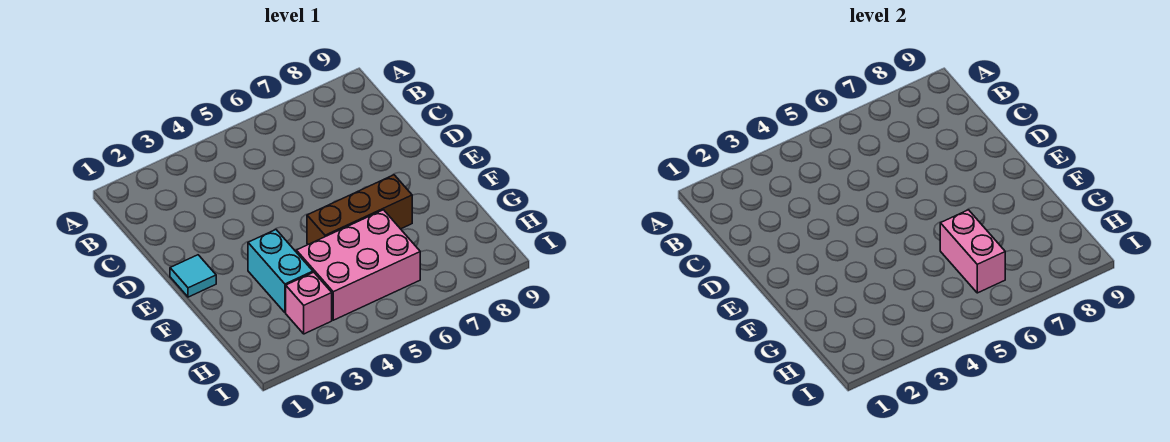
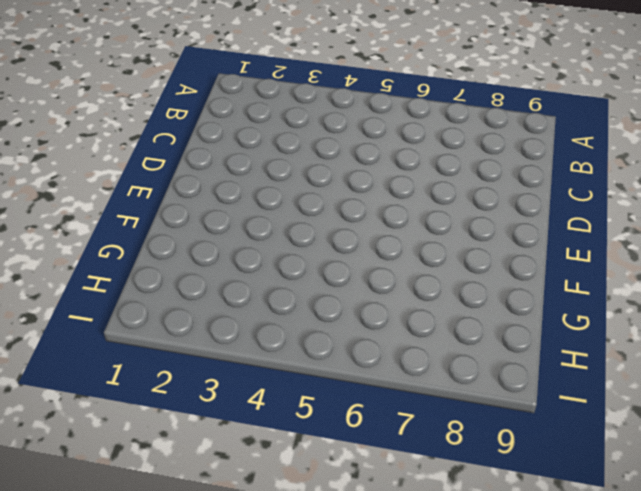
none -> cyan tile E1 level 1
none -> cyan brick F3:G3 level 1

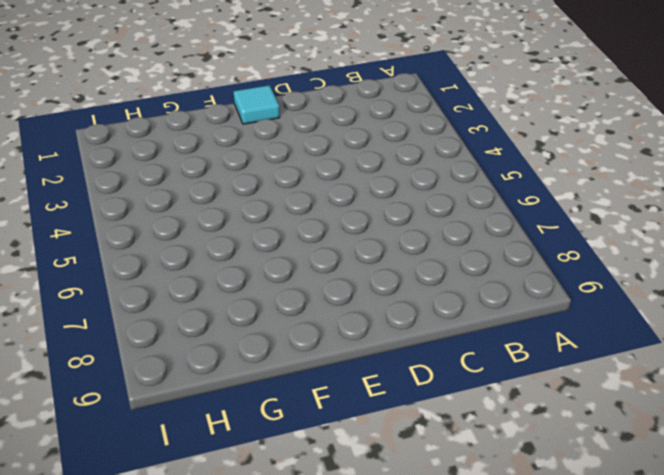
none -> cyan brick F3:G3 level 1
none -> brown brick F5:F7 level 1

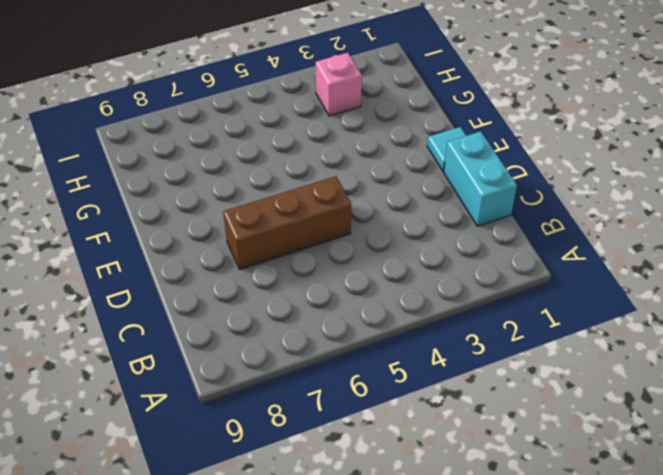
cyan brick C1:D1 level 1 -> cyan brick F3:G3 level 1
brown brick D5:D7 level 1 -> brown brick F5:F7 level 1
none -> pink brick G4:H6 level 1
none -> pink brick G6:H6 level 2

